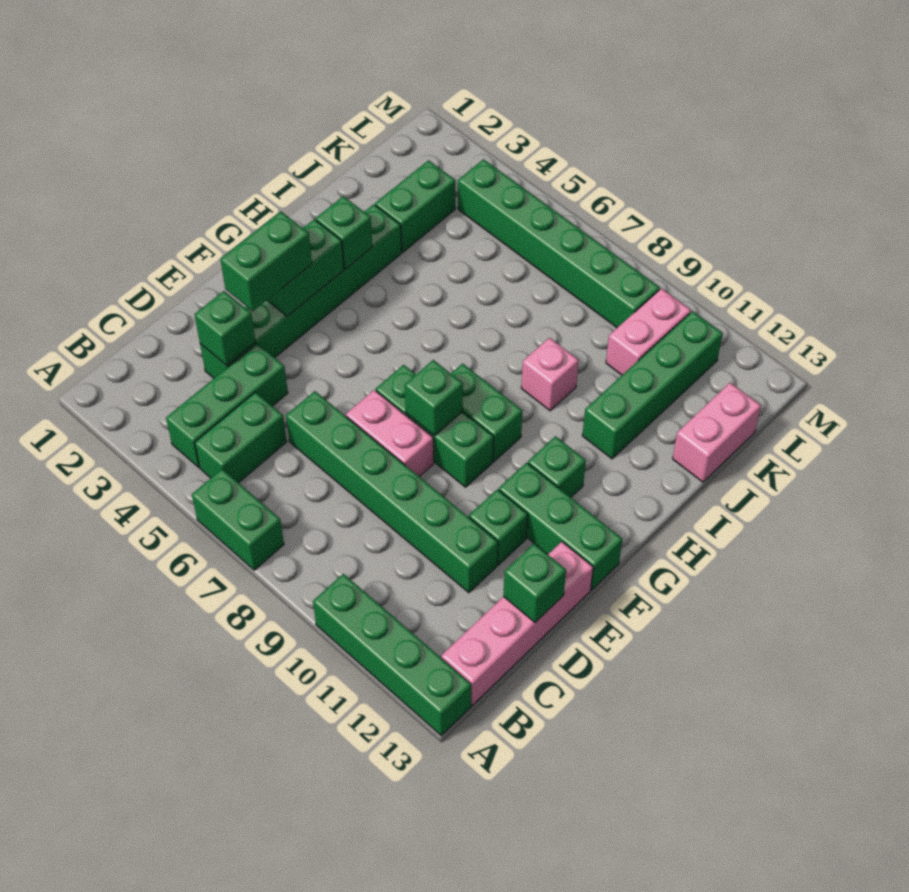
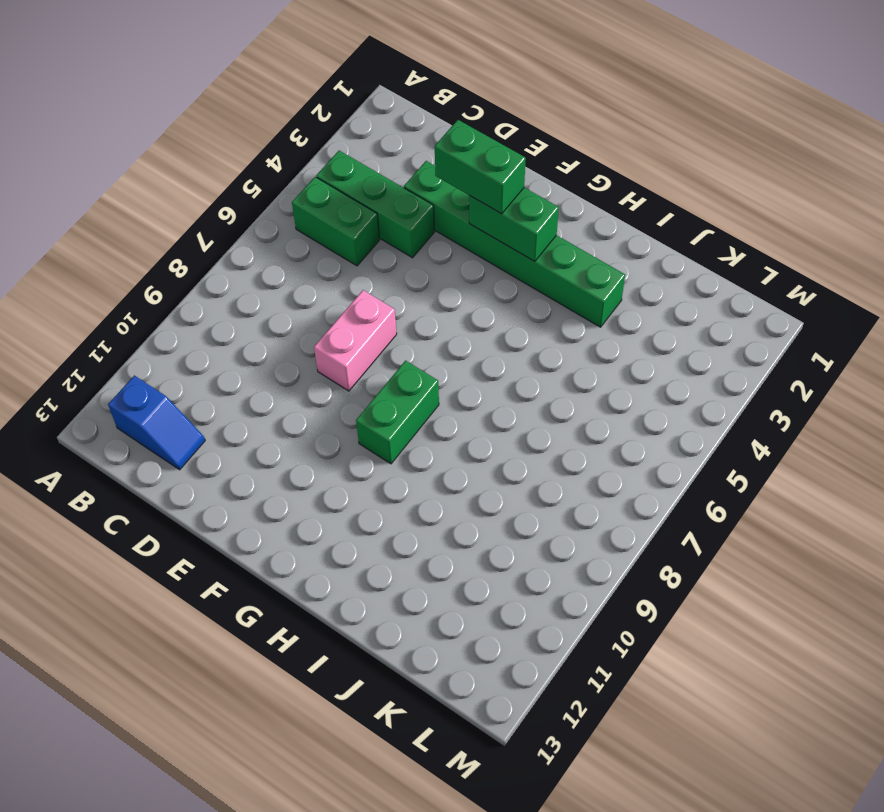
blue slope B12:C12 level 1 top B -> none
none -> green brick A6:A7 level 1
none -> green brick A10:A13 level 1
none -> pink brick B13:E13 level 1

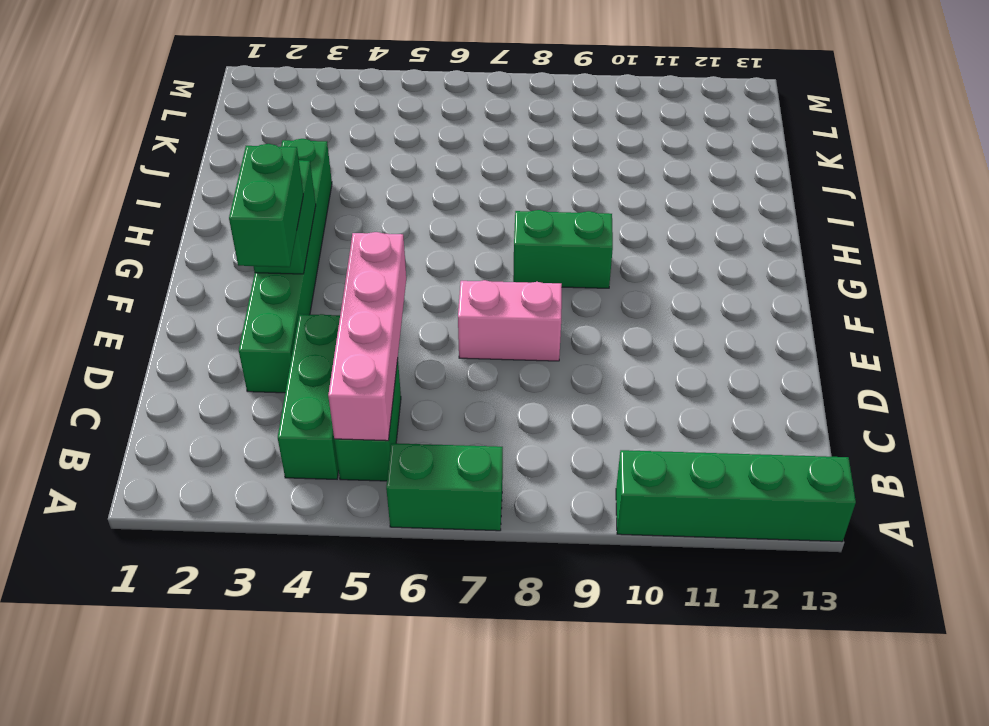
pink brick B5:E5 level 2 -> pink brick B13:E13 level 1
none -> green brick D6:D11 level 1
none -> green brick E11 level 1
none -> green brick F7:F9 level 1

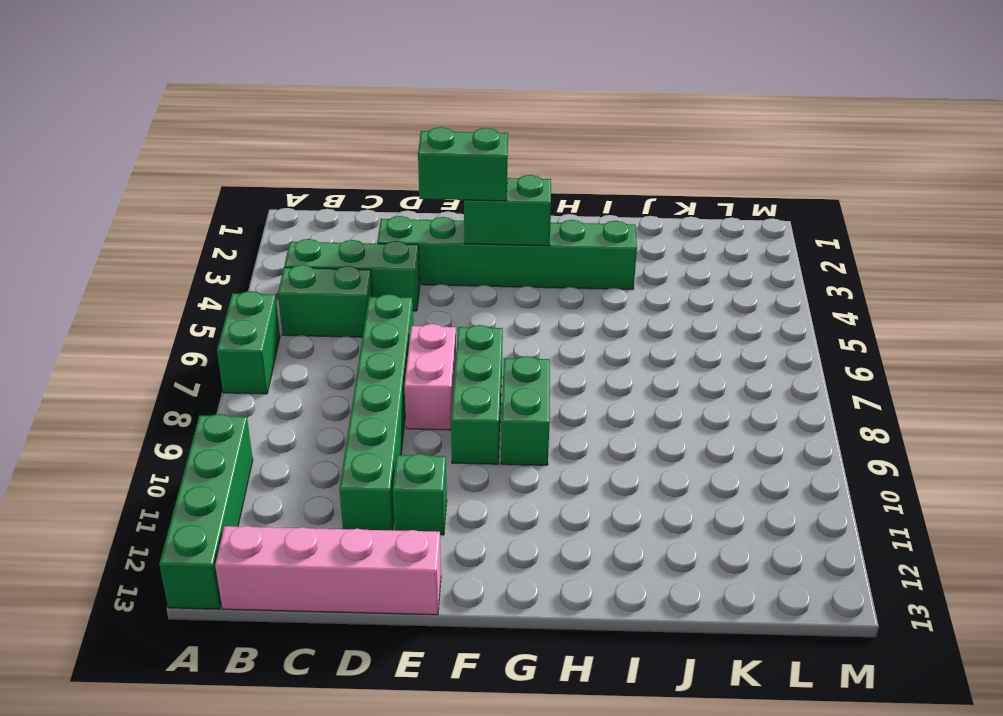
none -> green brick F11:F13 level 1
none -> green brick G11 level 1
none -> pink brick I9 level 1

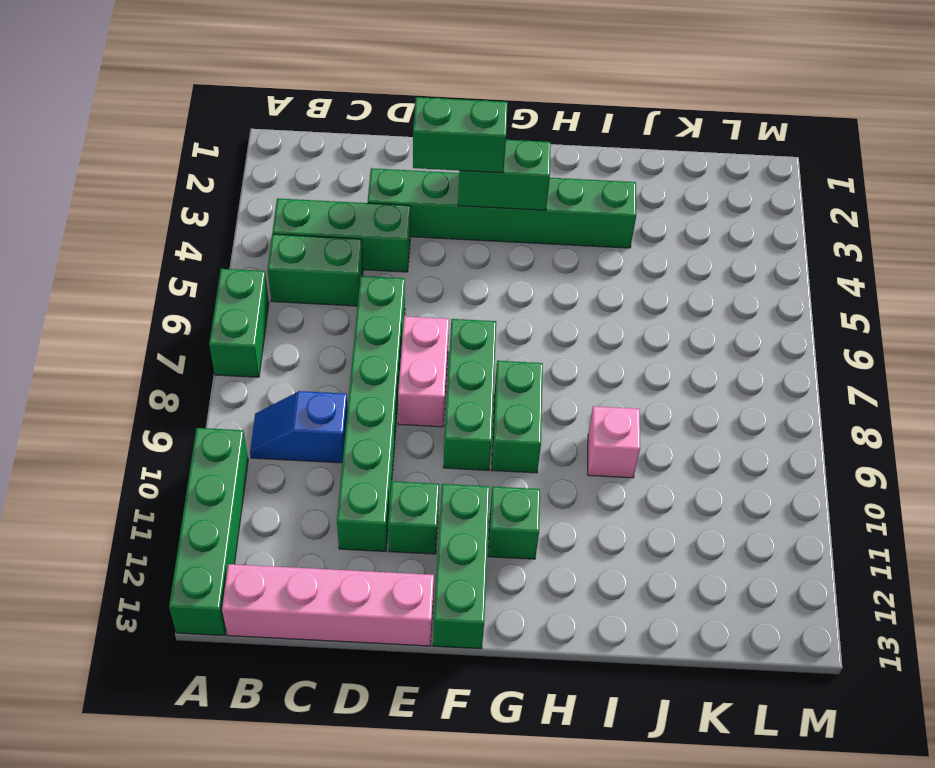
blue slope B9:C9 level 1 top C -> none
none -> green brick I11:L11 level 1
none -> green brick J3:K3 level 1
none -> pink brick J13:K13 level 1

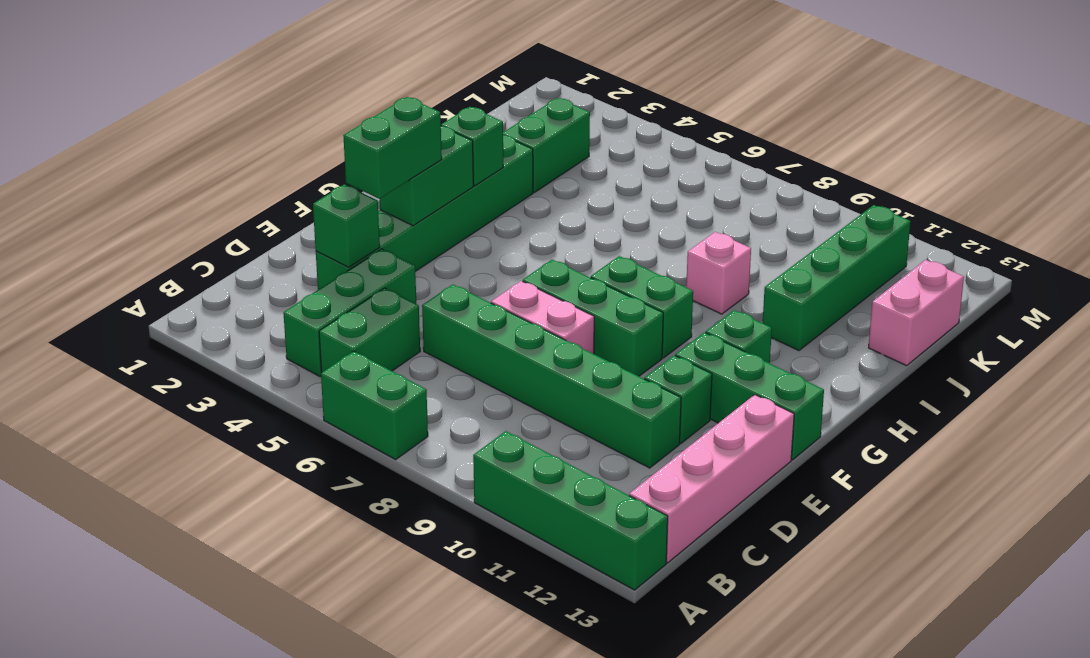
none -> pink brick K10:L10 level 1
none -> green brick L4:L9 level 1
none -> green brick D13 level 2

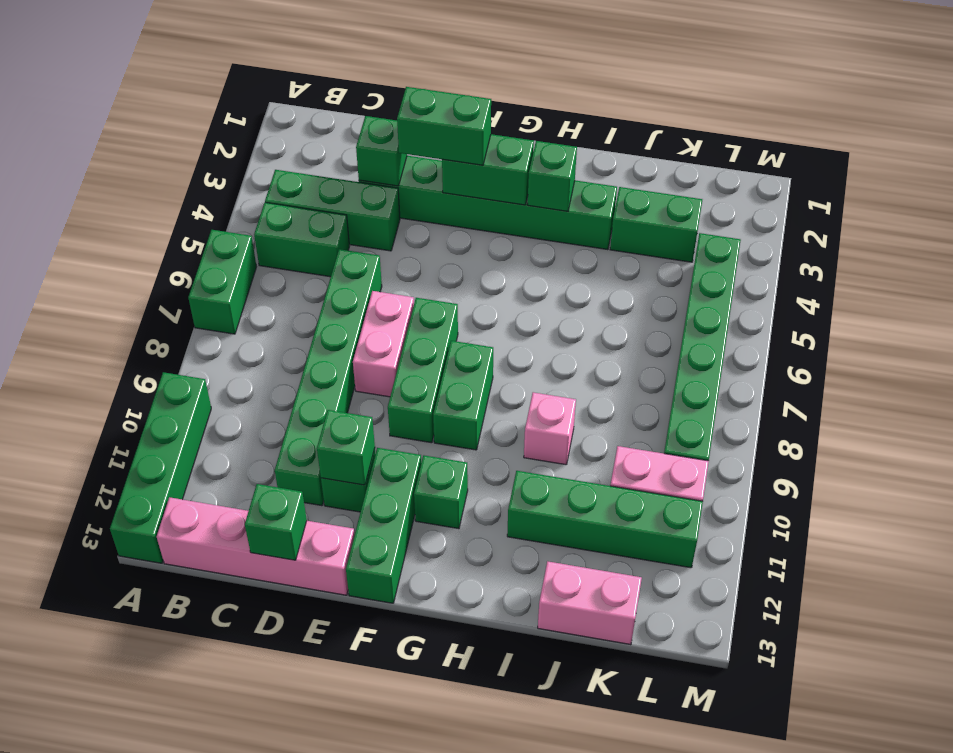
green brick E11 level 2 -> green brick F8 level 2

